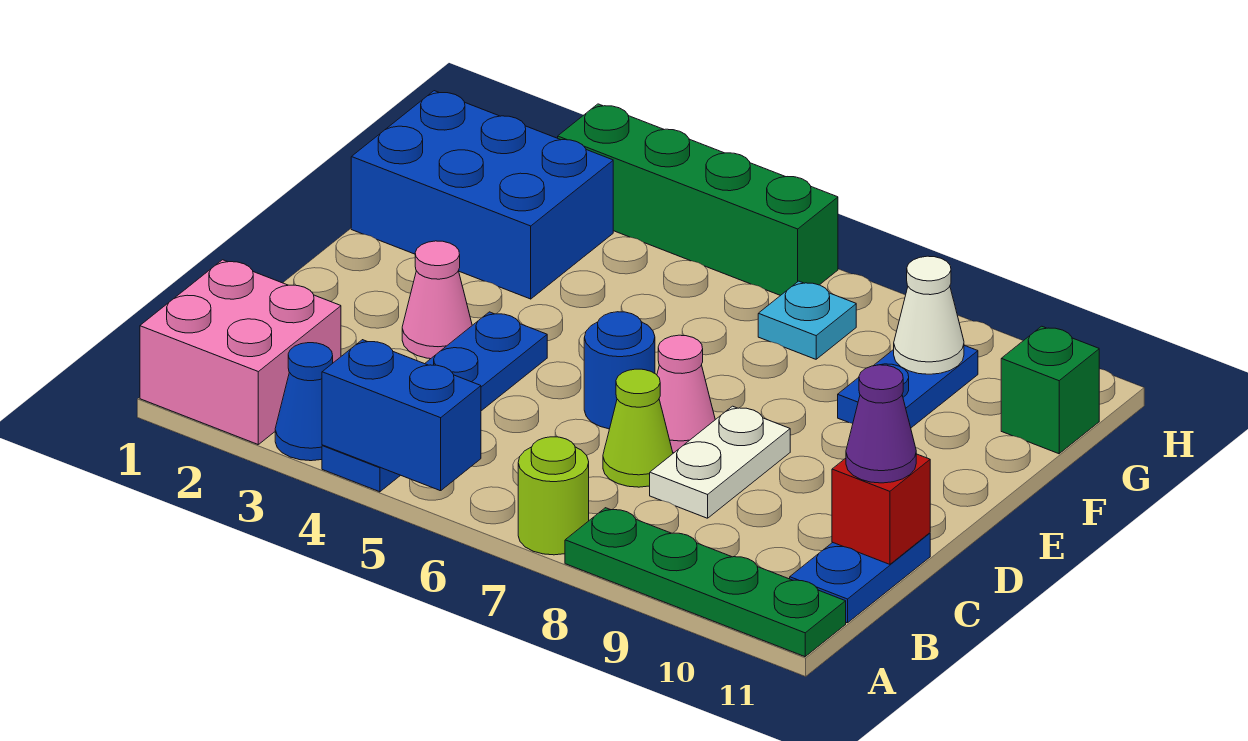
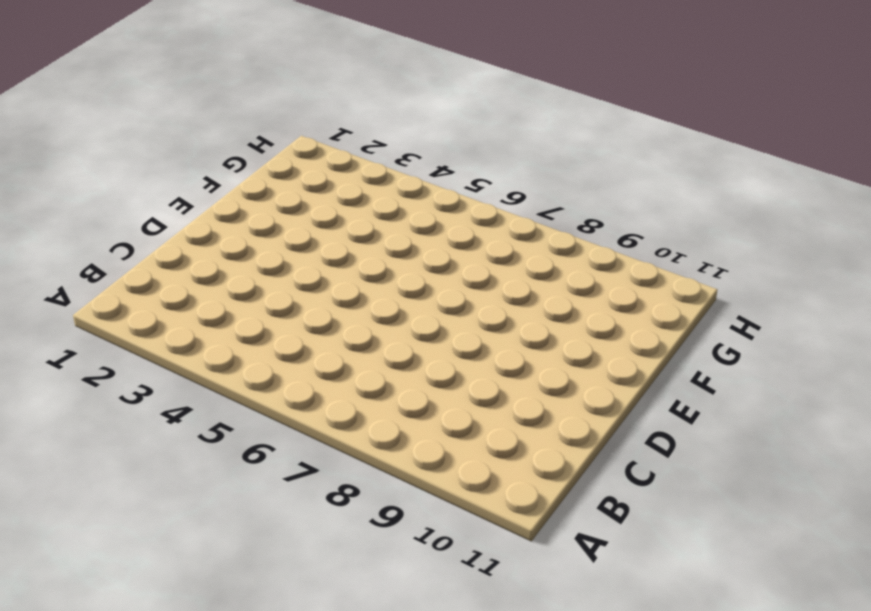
none -> pink brick A1:B2 level 1
none -> blue cone A3 level 1
none -> blue plate A4:D4 level 1

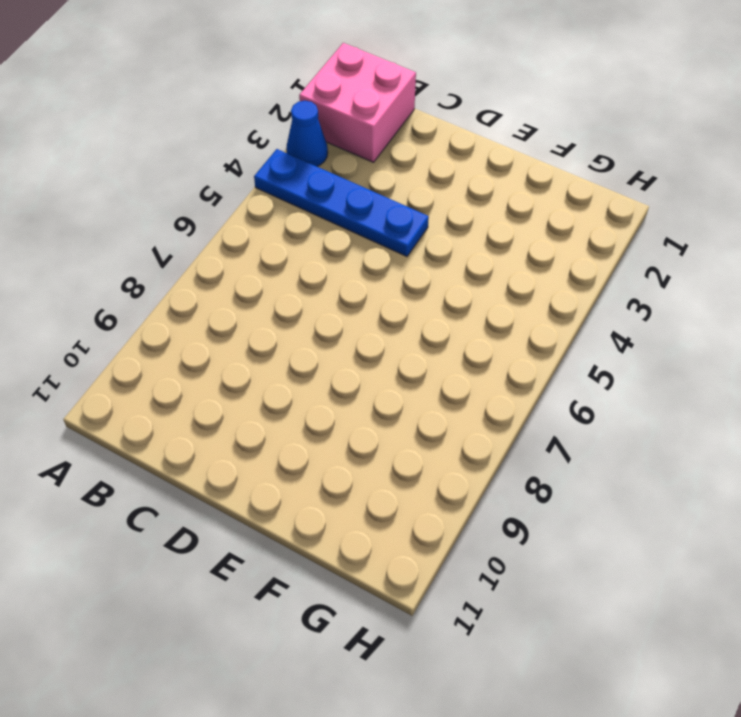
none -> lime round brick A7 level 1
none -> green plate A8:A11 level 1
none -> blue plate B11:C11 level 1

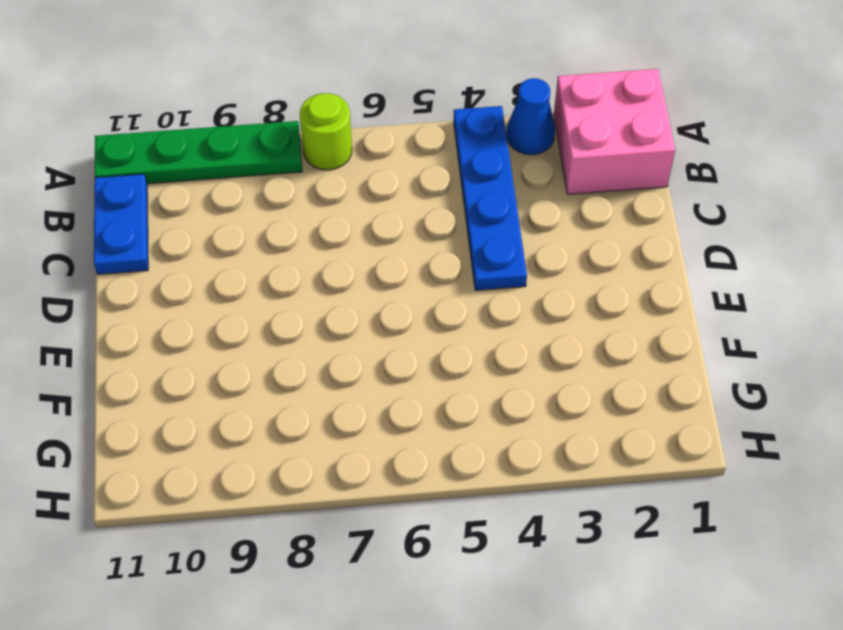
none -> lime cone C7 level 1
none -> white plate C8:D8 level 1
none -> pink cone D3 level 1

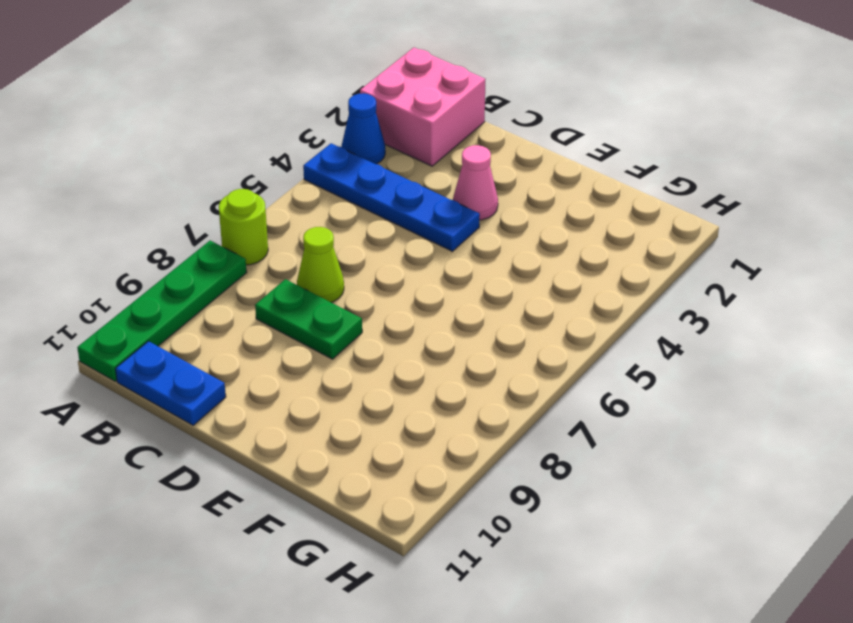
green plate C8:D8 level 1 -> white plate C8:D8 level 1
none -> blue round brick D6 level 1
none -> pink cone D7 level 1
none -> blue brick F1:G3 level 1

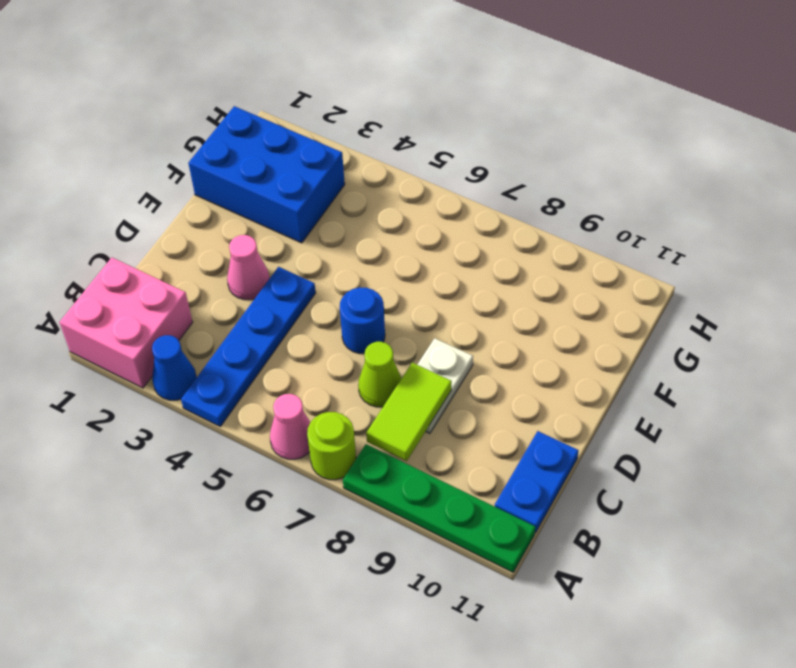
pink cone A6 level 1 -> pink cone D7 level 1
lime tile B8:C8 level 2 -> none
none -> blue plate F9:G9 level 1
none -> cyan plate G7 level 1
none -> green brick G11 level 1

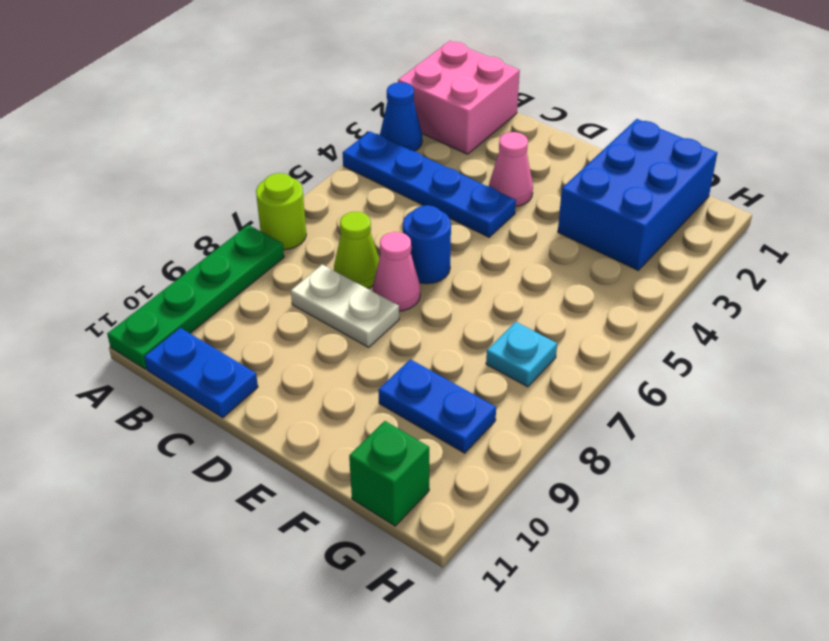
none -> green brick H3:H6 level 1
none -> blue brick A4:A5 level 2
none -> red brick C11 level 2

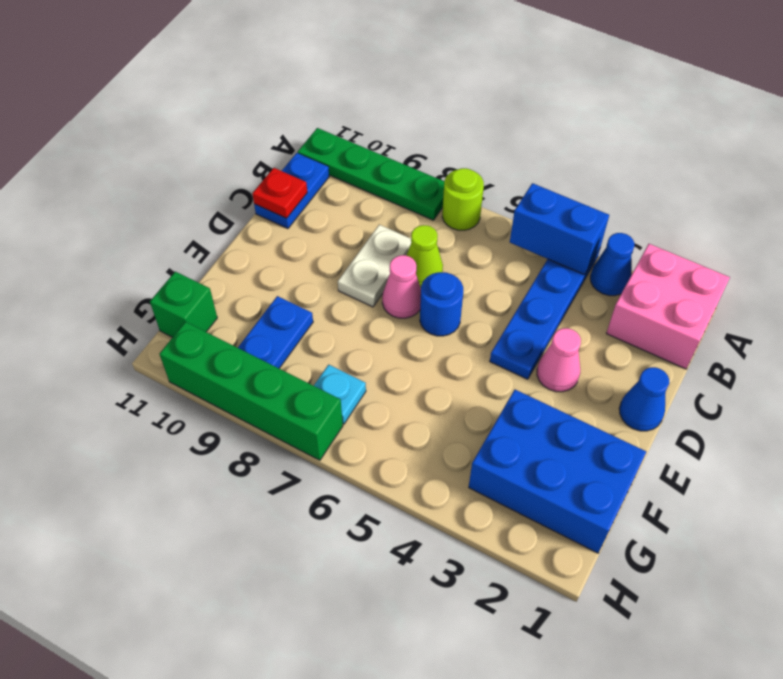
red plate C11 level 2 -> red brick C11 level 2
blue cone D1 level 1 -> none
green brick H7:H10 level 1 -> green brick H3:H6 level 1
none -> white cone G9 level 2
none -> purple cone C11 level 3

